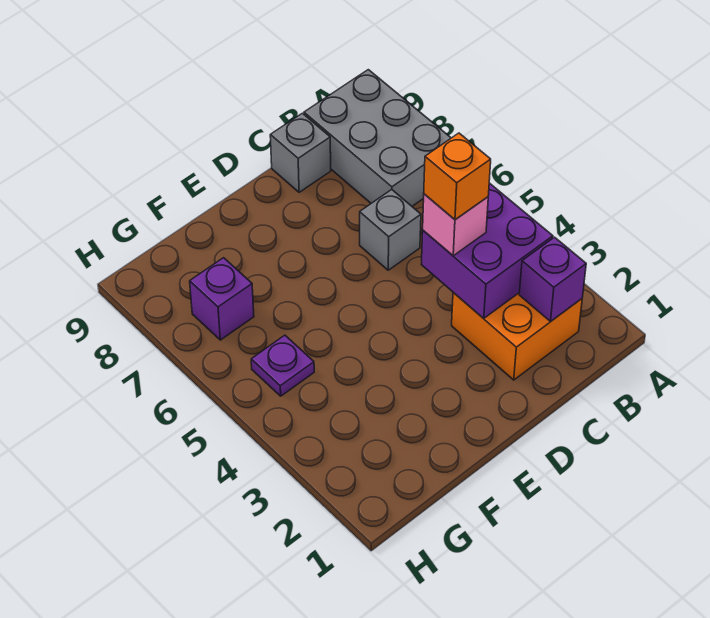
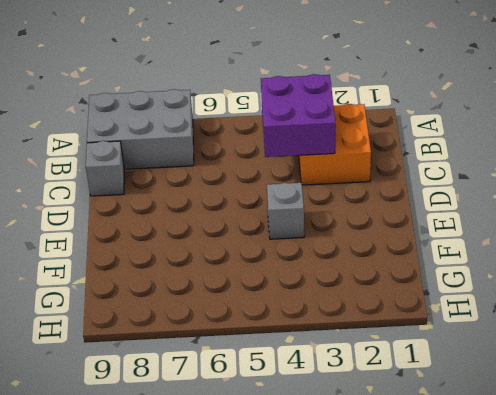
grey brick E4 level 1 -> grey brick C6 level 1
none -> purple plate G5 level 1
none -> purple brick G7 level 1

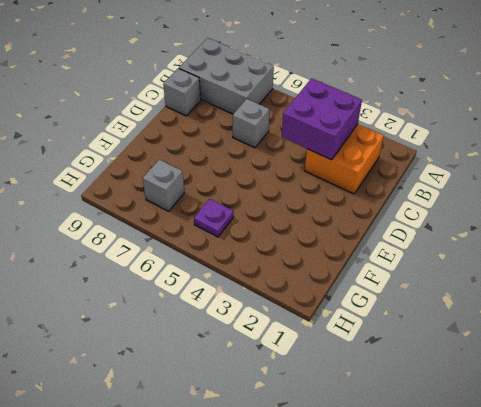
grey brick G7 level 1 -> purple brick G7 level 1
none -> purple brick B2 level 2
none -> pink brick C4 level 3

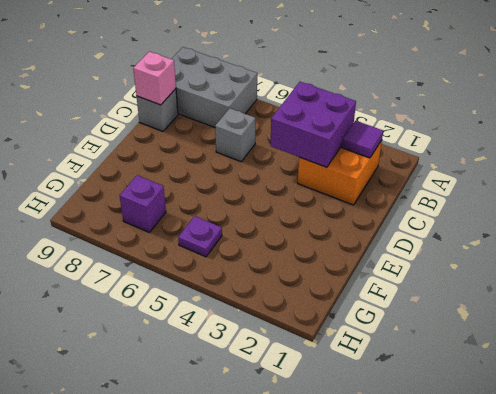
purple tile B2 level 2 -> purple brick B2 level 2
pink brick C9 level 2 -> pink brick C4 level 3
none -> orange brick C4 level 4

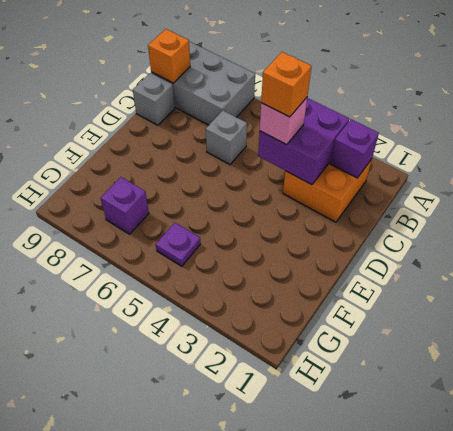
orange brick B9 level 2 -> none

